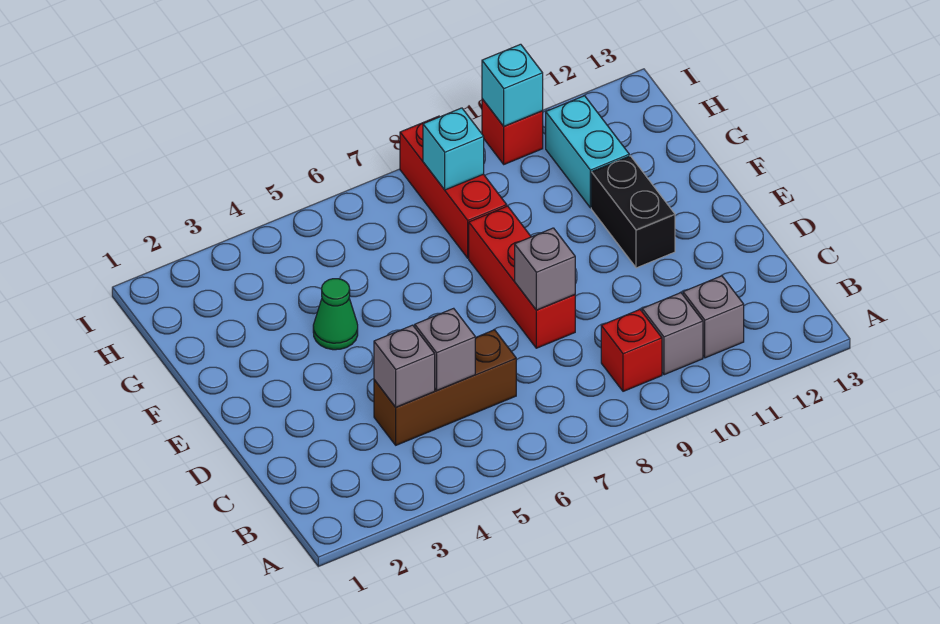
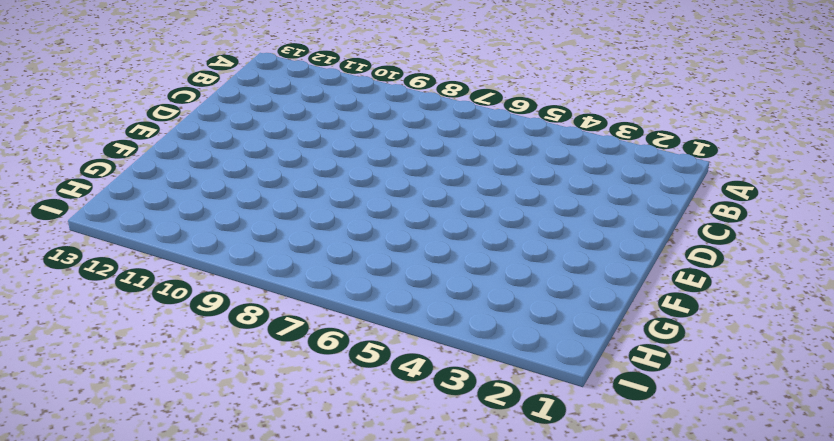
none -> red brick B9 level 1
none -> grey brick B10 level 1
none -> grey brick B11 level 1

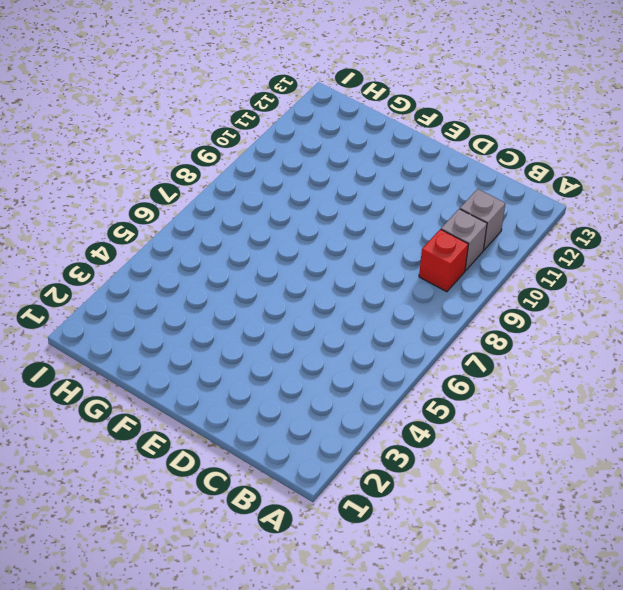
none -> brown brick C4:C6 level 1
none -> red brick D8:F8 level 1
none -> black brick E11:F11 level 1

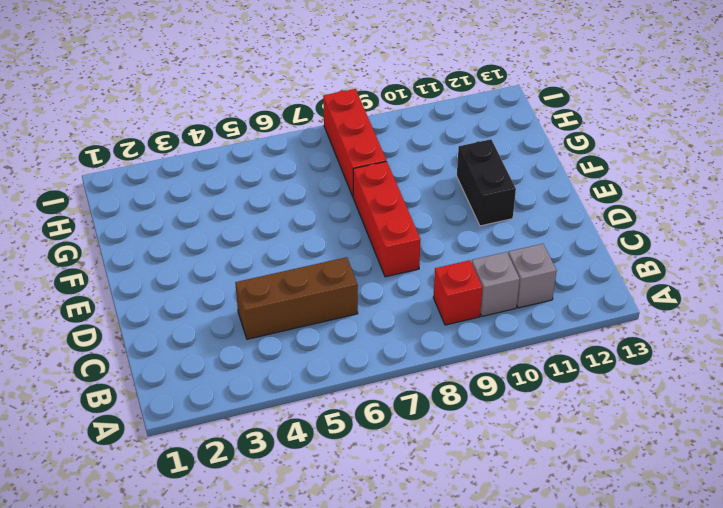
none -> green cone F4 level 1
none -> cyan brick G11:H11 level 1
none -> red brick I10 level 1

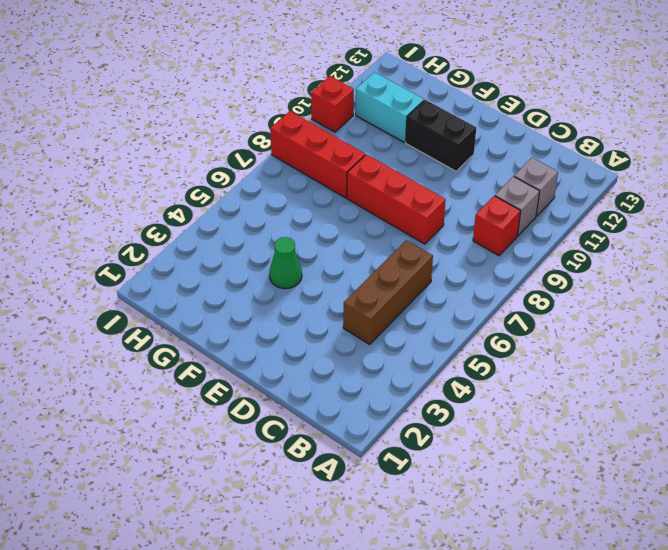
none -> grey brick C4 level 2
none -> grey brick C5 level 2
none -> grey brick D8 level 2

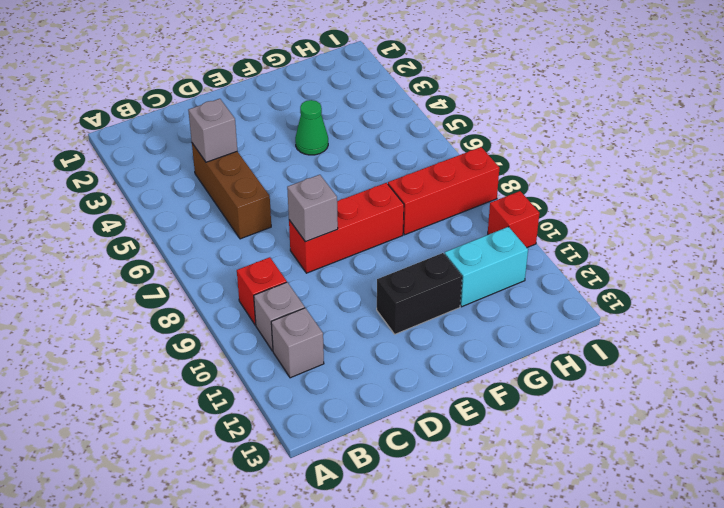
none -> grey brick C5 level 2
none -> cyan brick H8 level 2
none -> cyan brick I10 level 2

